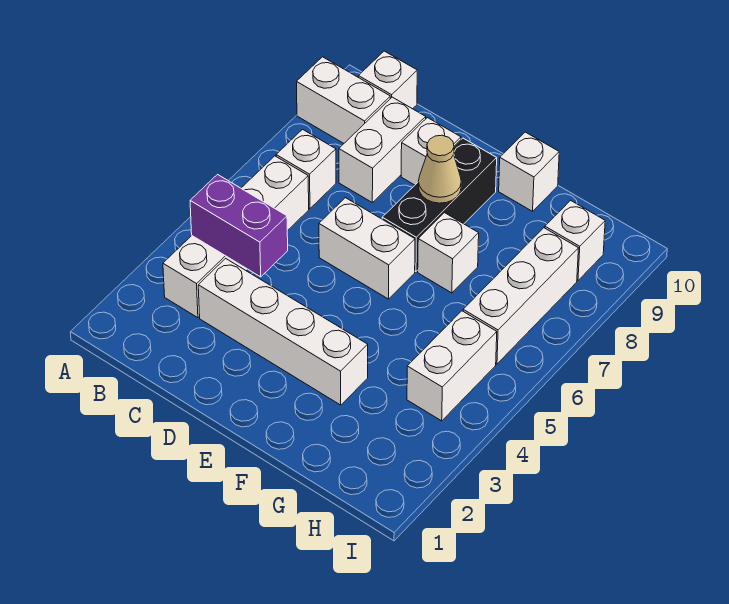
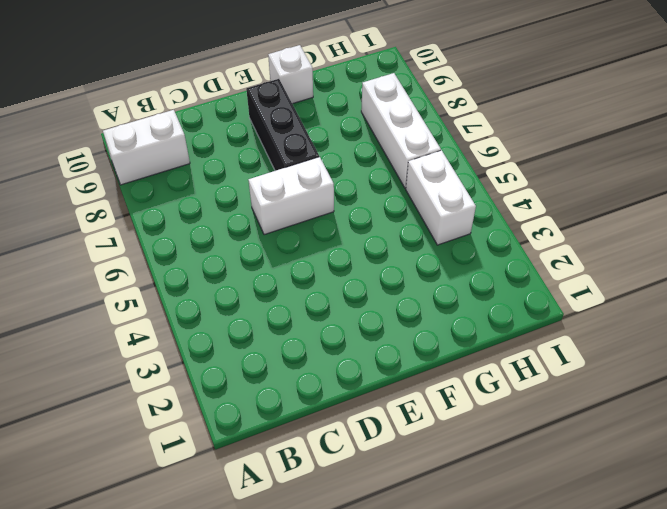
none -> white brick B3:B6 level 1
none -> white brick B7 level 1
none -> white brick B10 level 1

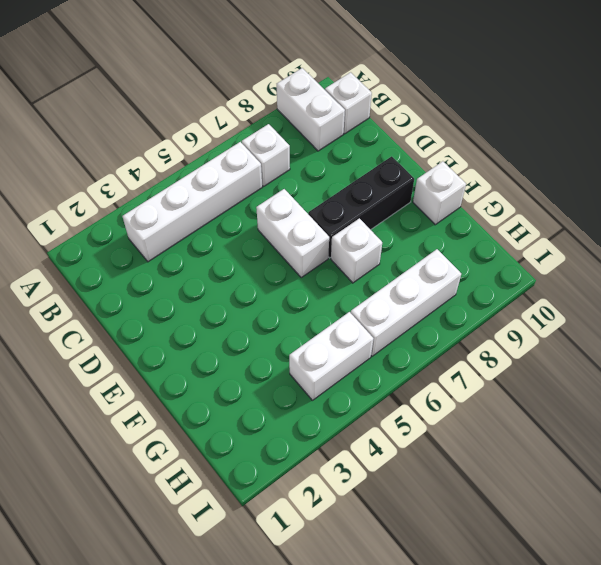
none -> white brick C3:F3 level 1
none -> white brick C8:C9 level 1
none -> white brick D9 level 1

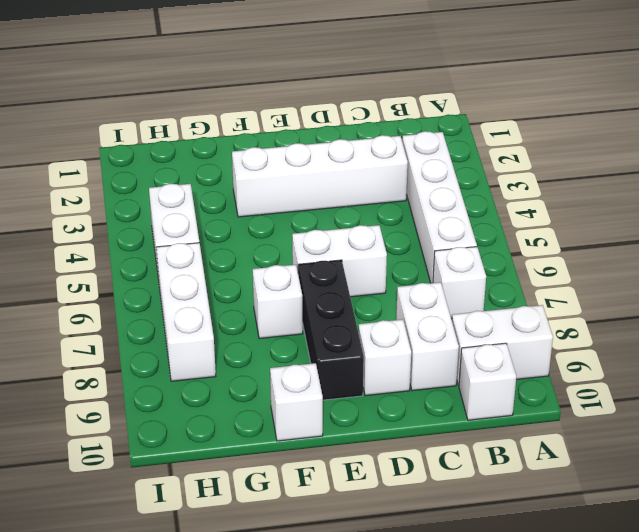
none -> white brick H9 level 1
none -> purple brick B4:C4 level 2
none -> tan cone E8 level 2

